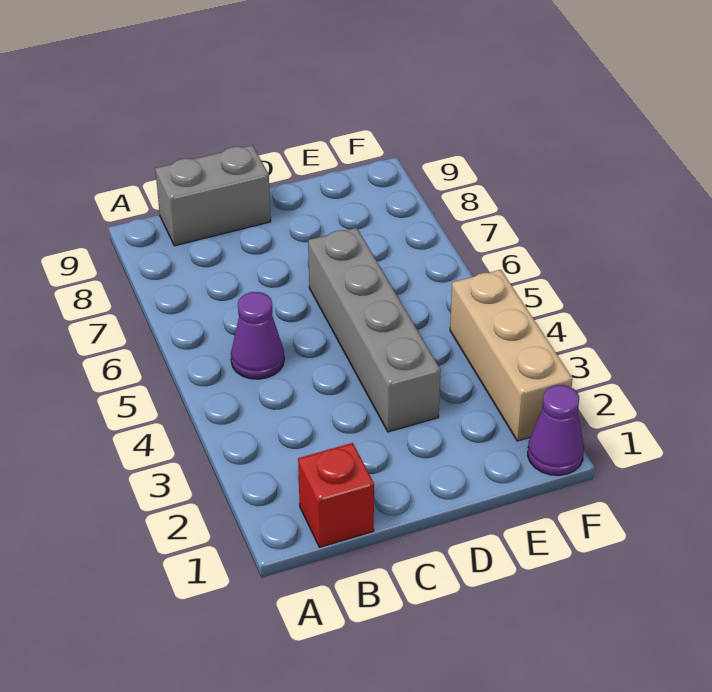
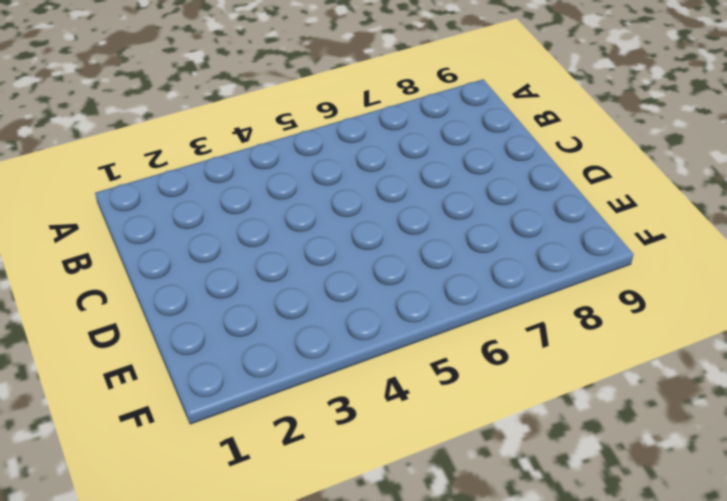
none -> red brick B1 level 1
none -> purple cone B5 level 1

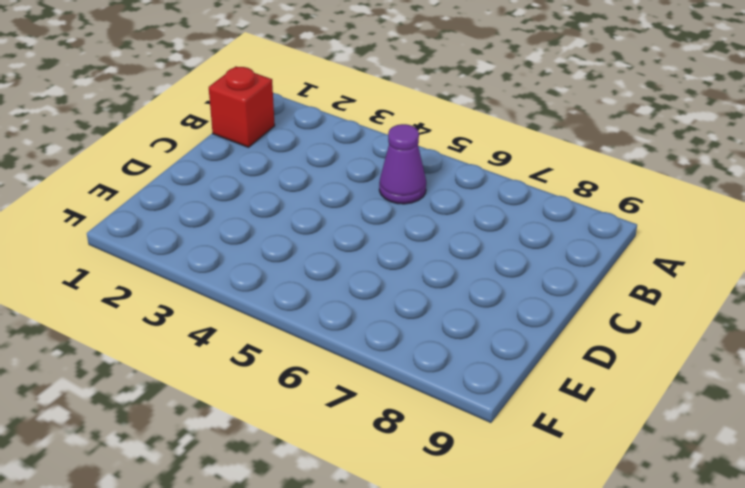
none -> grey brick B9:C9 level 1
none -> grey brick D3:D6 level 1

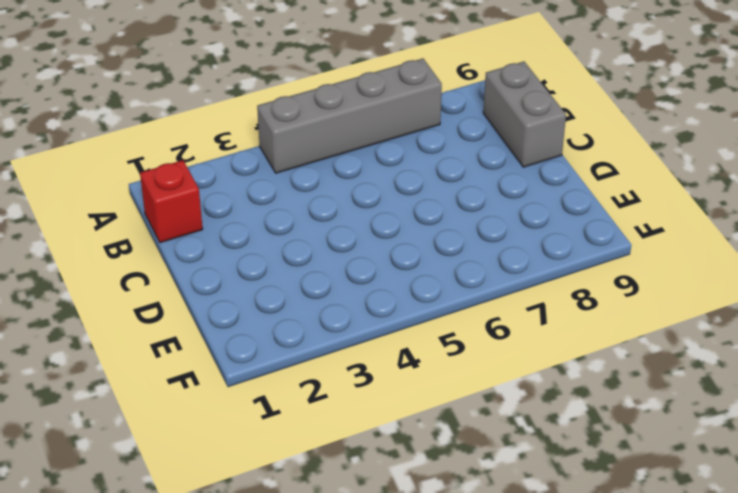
grey brick A4:A7 level 1 -> grey brick D3:D6 level 1
none -> purple cone B5 level 1
none -> purple cone F1 level 1

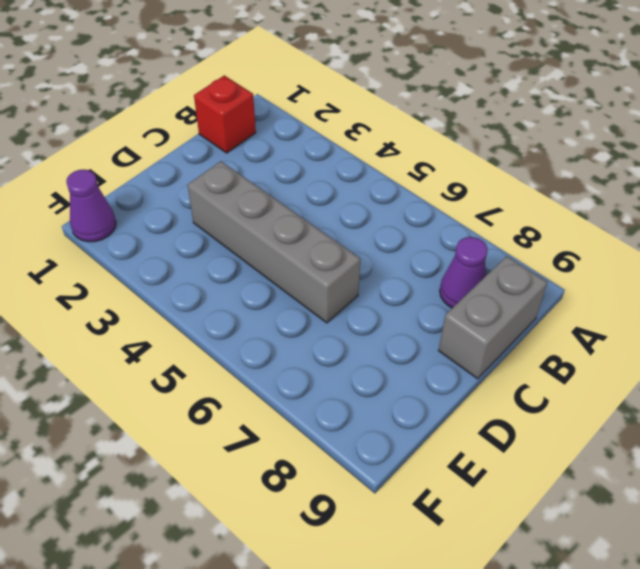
purple cone B8 level 1 -> purple cone B5 level 1
none -> tan brick F2:F4 level 1

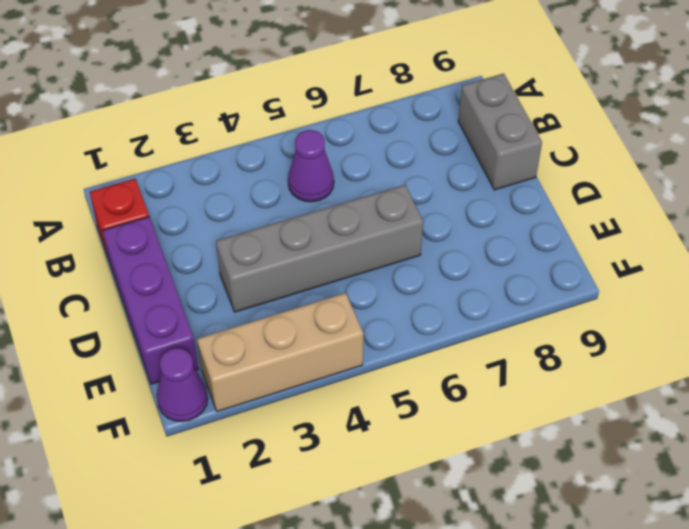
purple brick C1:E1 level 1 -> none

